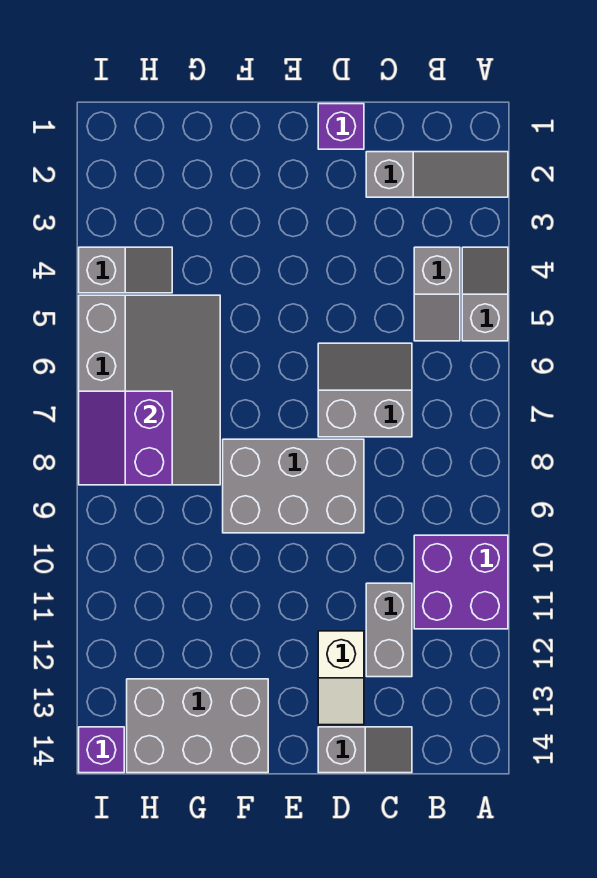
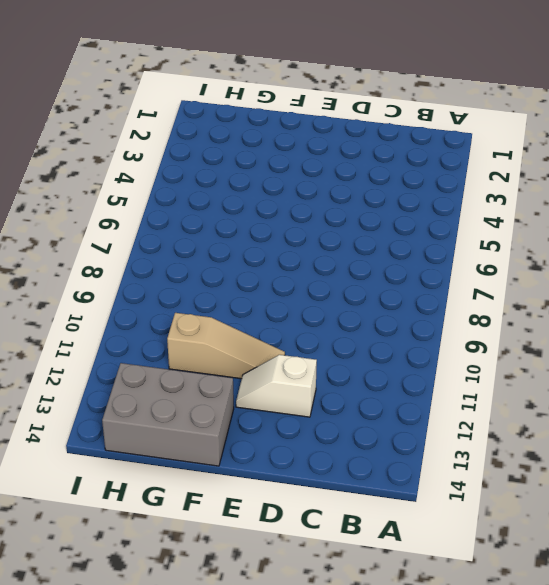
white slope D12:E12 level 1 top D -> white slope D12:D13 level 1 top 12
tan slope E11:G11 level 1 top G -> none
none -> grey slope A2:C2 level 1 top C
none -> grey slope A4:A5 level 1 top 5
none -> purple brick A10:B11 level 1

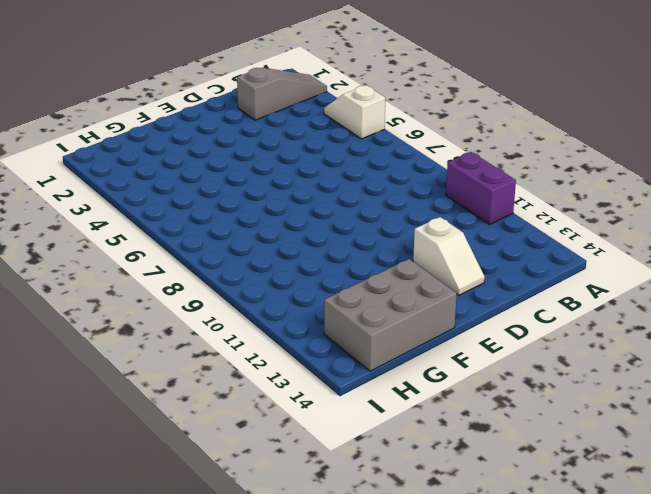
white slope A4:A5 level 1 top 5 -> grey slope A4:A5 level 1 top 5
purple brick A10:A11 level 1 -> purple brick A10:B11 level 1
none -> grey slope B4:B5 level 1 top 4
none -> grey slope C6:D7 level 1 top 7
none -> grey brick C11:C12 level 1

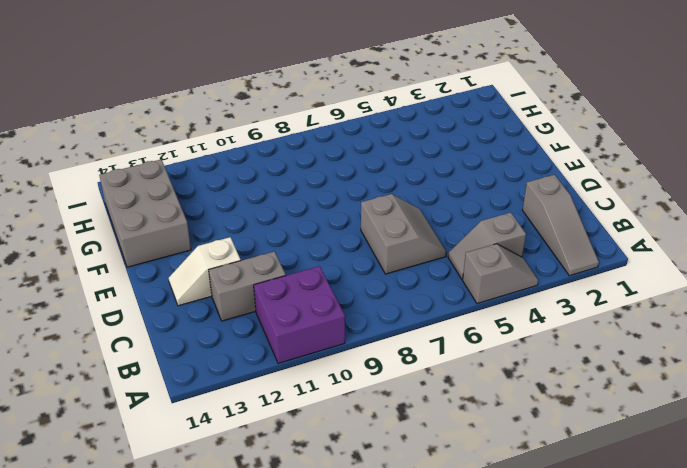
none -> grey slope C14:D14 level 1 top D
none -> purple brick D1 level 1
none -> grey brick D8:F9 level 1

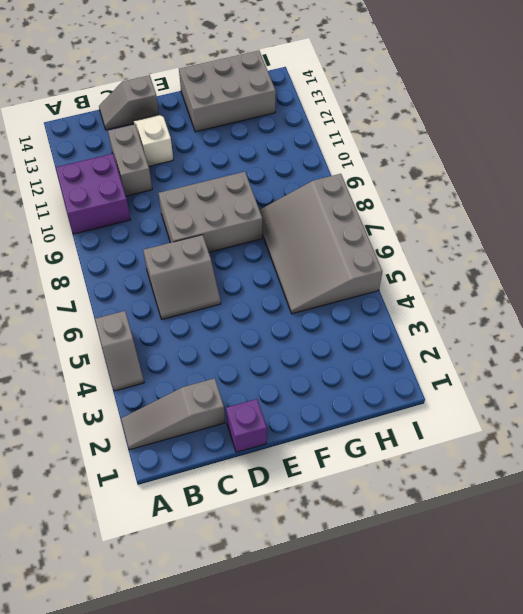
none -> grey slope B4:B5 level 1 top 4
none -> grey slope H4:I4 level 1 top I
none -> purple brick I14 level 1

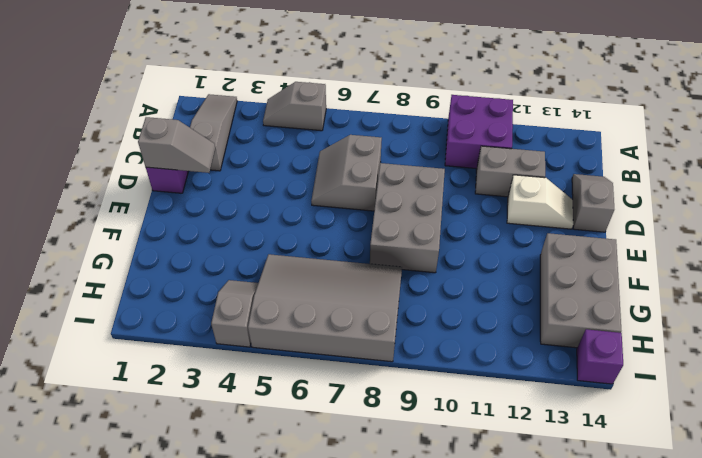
grey slope D1:D2 level 2 top 1 -> grey slope B4:B5 level 1 top 4
none -> purple slope H7:I8 level 2 top H

